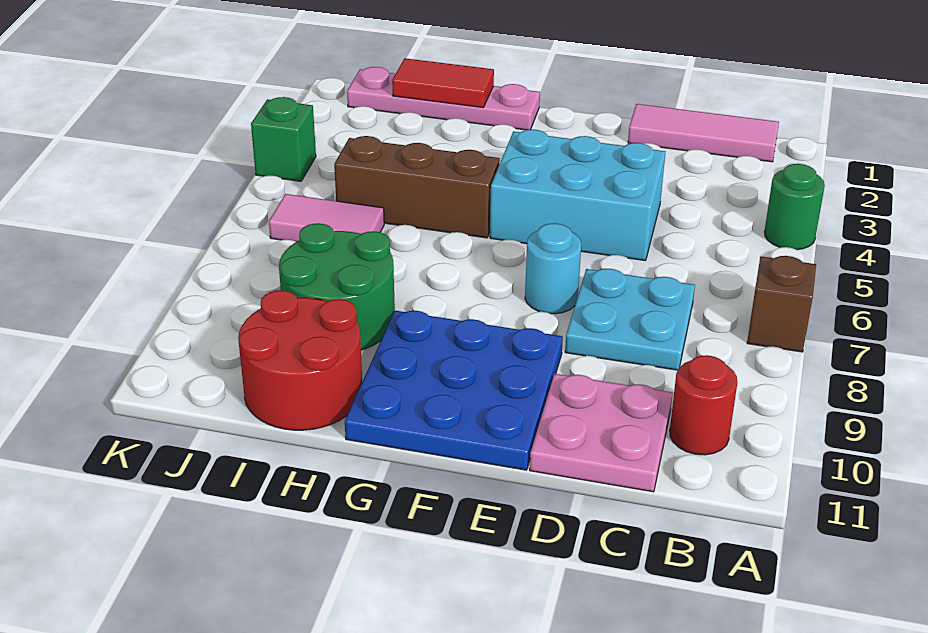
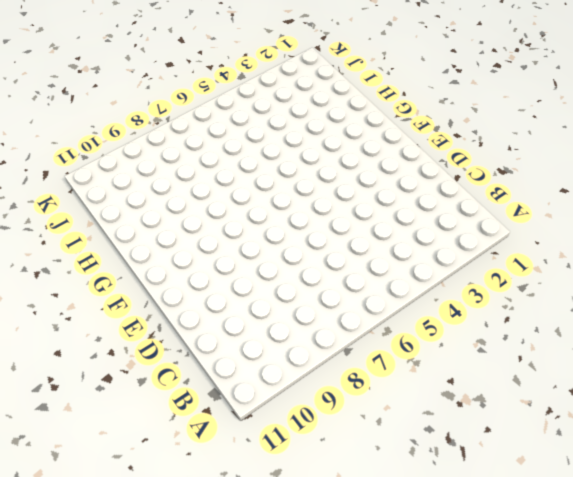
none -> green round brick A4 level 1
none -> brown brick A7 level 1
none -> pink tile B1:D1 level 1

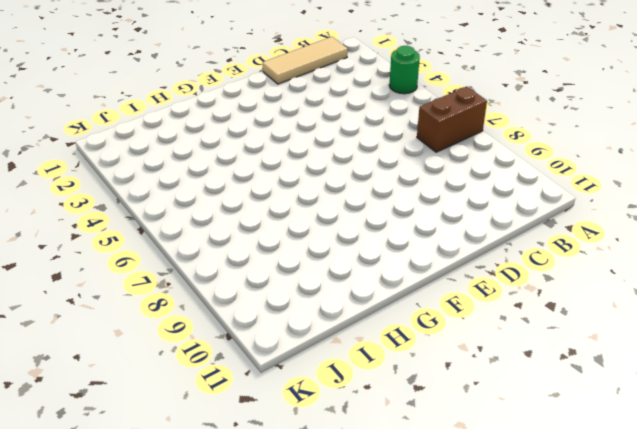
brown brick A7:B7 level 1 -> brown brick A7 level 1
tan tile B1:D1 level 1 -> pink tile B1:D1 level 1
none -> red round brick B10 level 1
none -> cyan plate C7:D8 level 1
none -> pink plate C10:D11 level 1

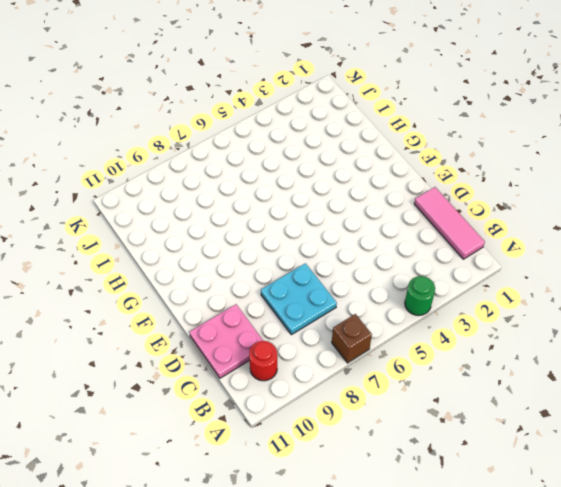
none -> cyan brick D4:F5 level 1
none -> cyan round brick E7 level 1
none -> blue plate E9:G11 level 1

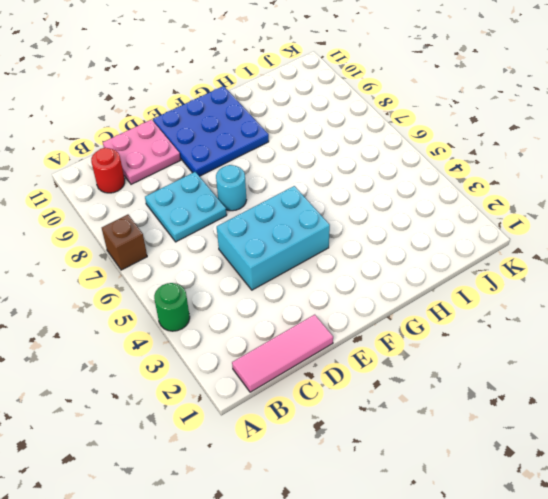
none -> pink plate G1:J1 level 1
none -> brown brick G5:I5 level 1
none -> green round brick H8:I9 level 1

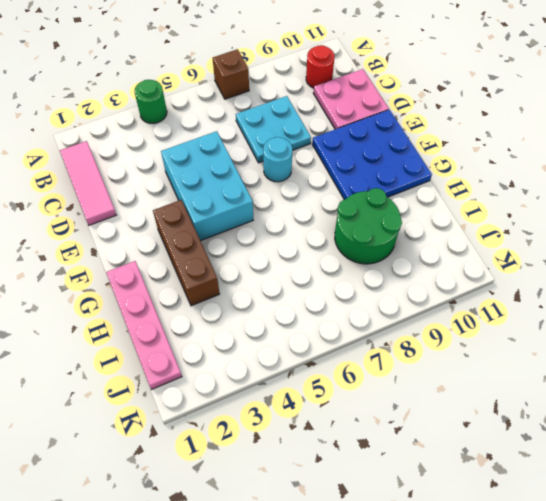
brown brick F3:H3 level 1 -> brown brick G5:I5 level 1
none -> red round brick H10:I11 level 1
none -> pink tile I6:J6 level 1
none -> green brick K4 level 1

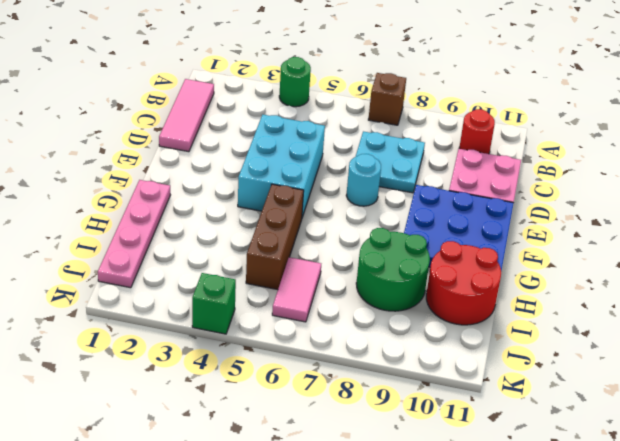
none -> red tile H1:I1 level 2

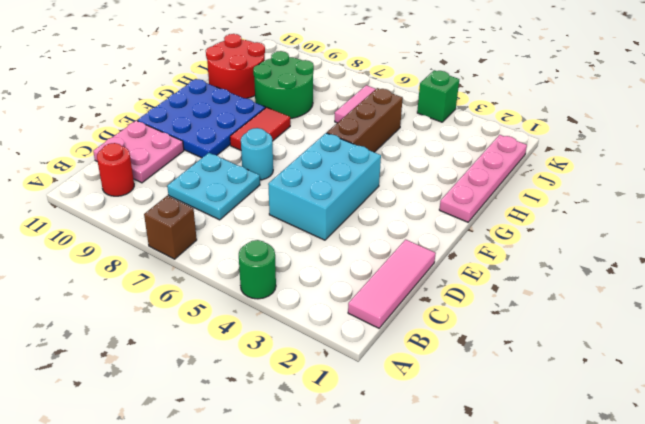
red tile F8:G8 level 1 -> red tile H1:I1 level 2

